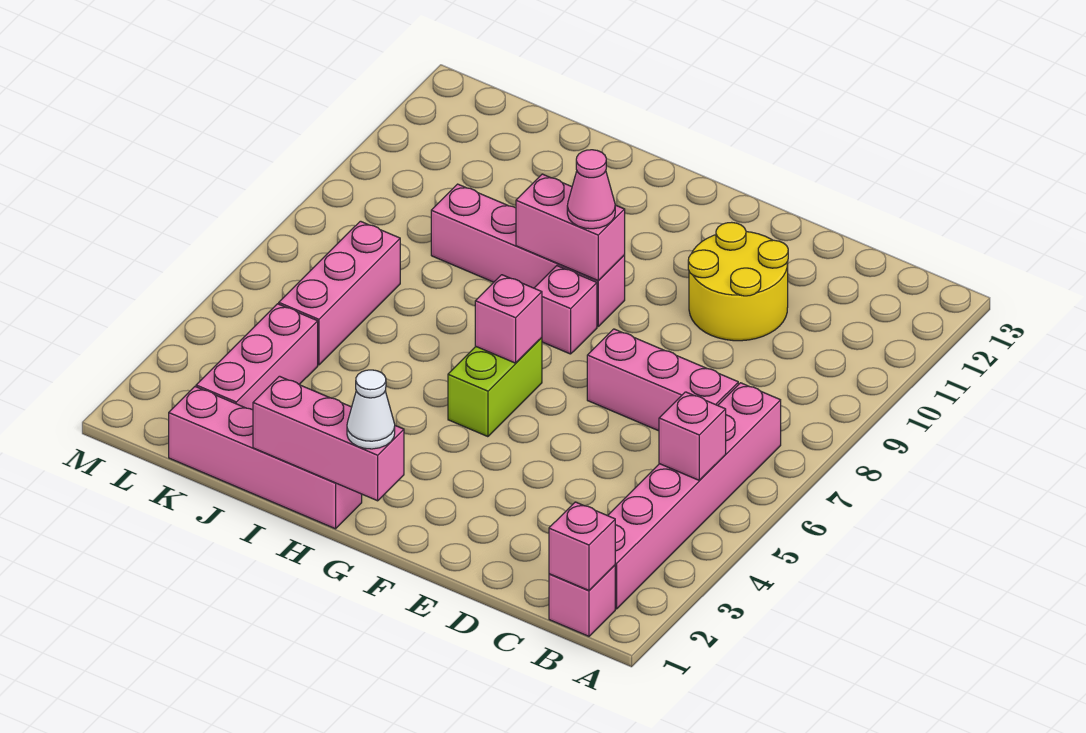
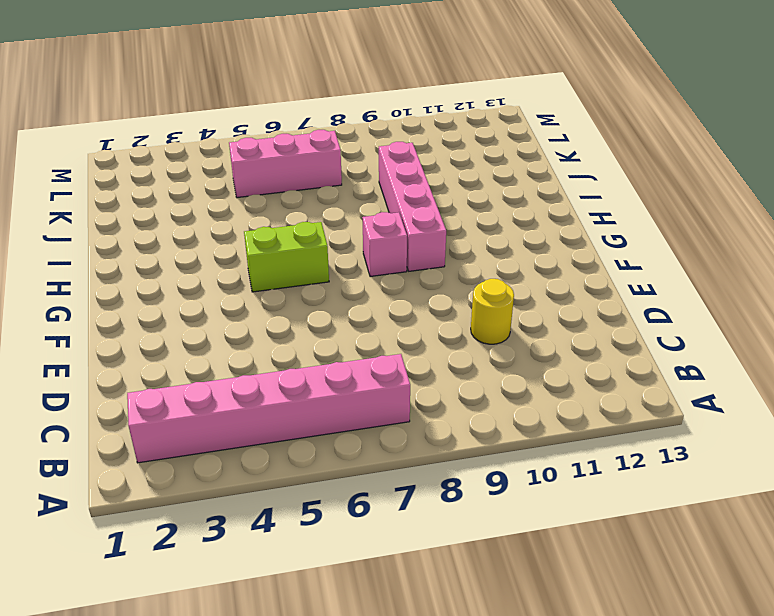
yellow round brick D10 level 1 -> yellow round brick D10:E11 level 1
none -> pink brick B1 level 1
none -> pink brick C7:E7 level 1
none -> pink brick H1:K1 level 1

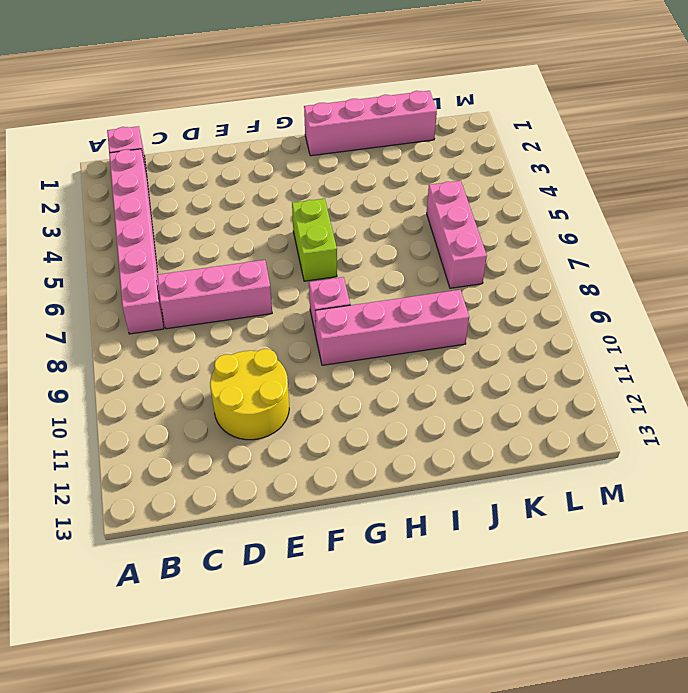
none -> pink brick K2:K4 level 1
none -> pink brick B1 level 2
none -> pink brick B5 level 2

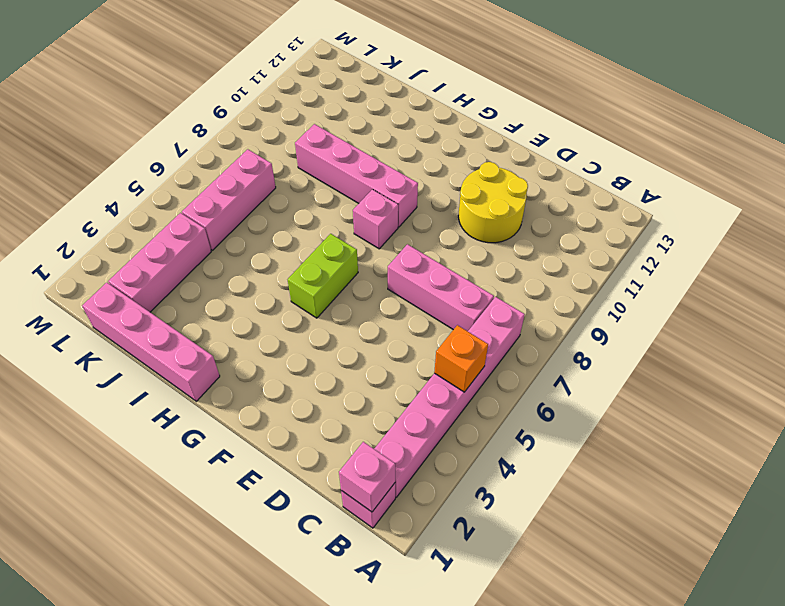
orange brick B5 level 2 -> pink brick B5 level 2
none -> pink brick G1:I1 level 2
none -> pink brick G6 level 2
none -> pink brick G9:H9 level 2

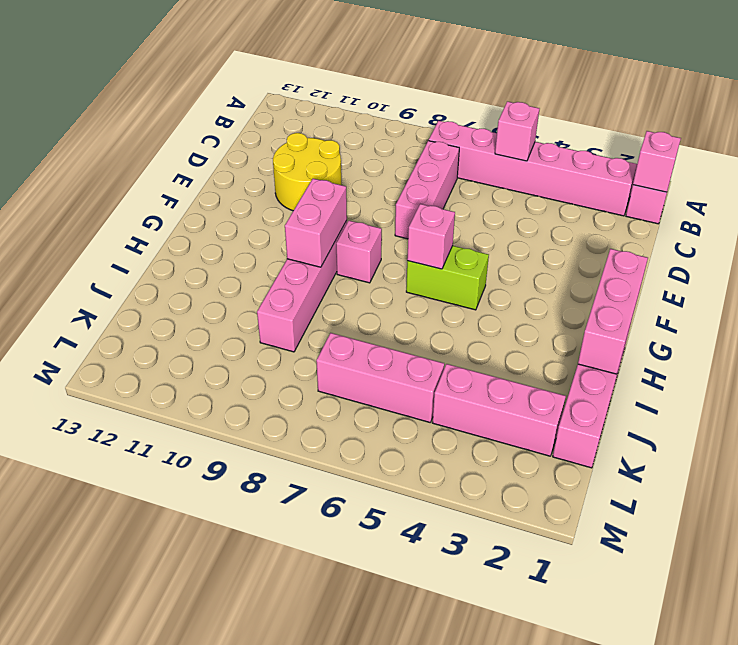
none -> white cone G1 level 3
none -> pink cone G9 level 3

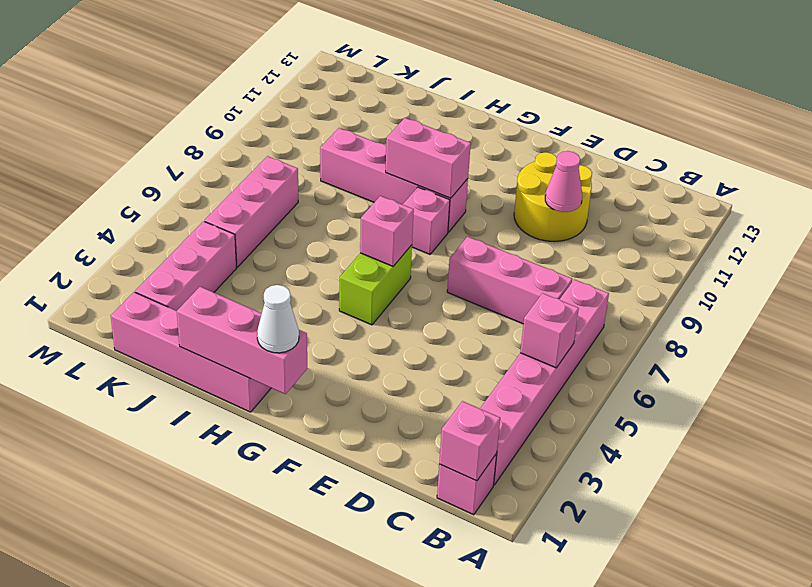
pink cone D10 level 2 -> pink cone G9 level 3

